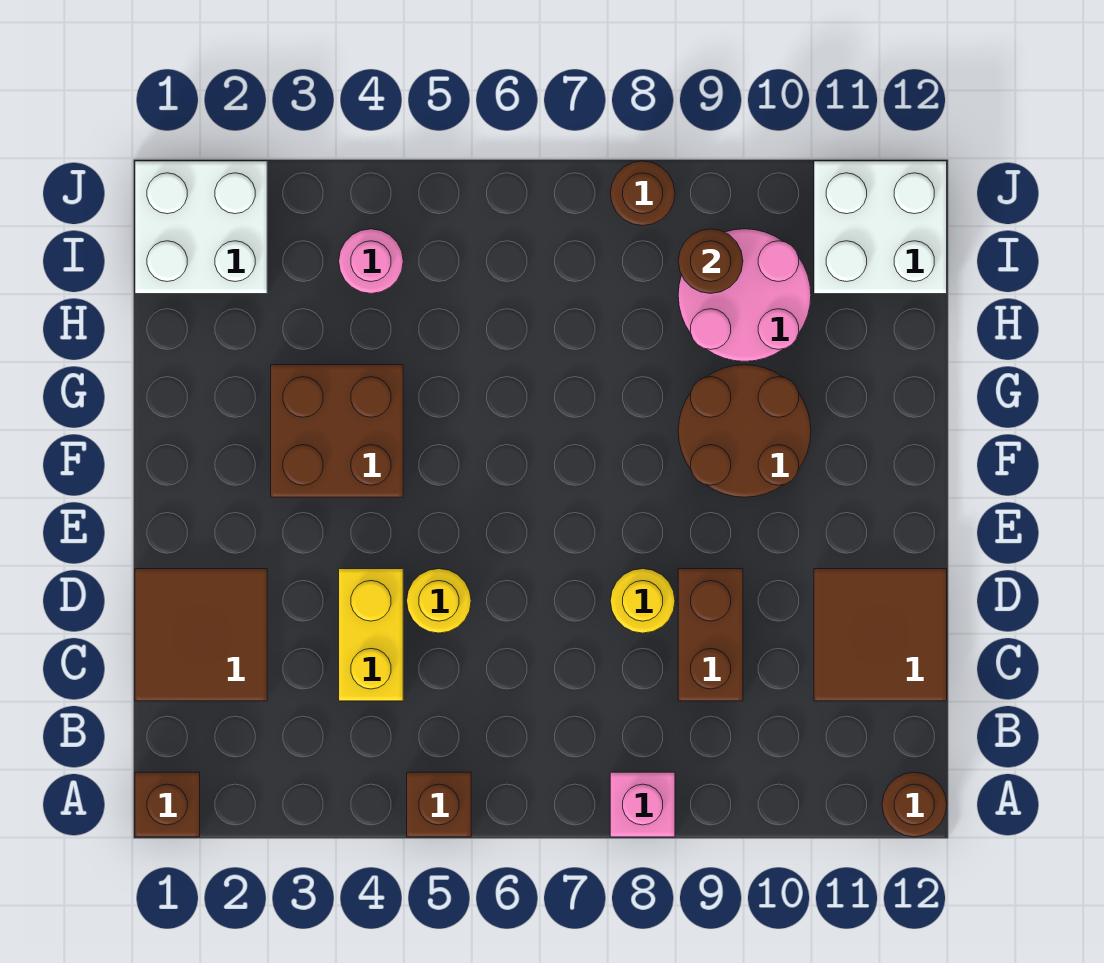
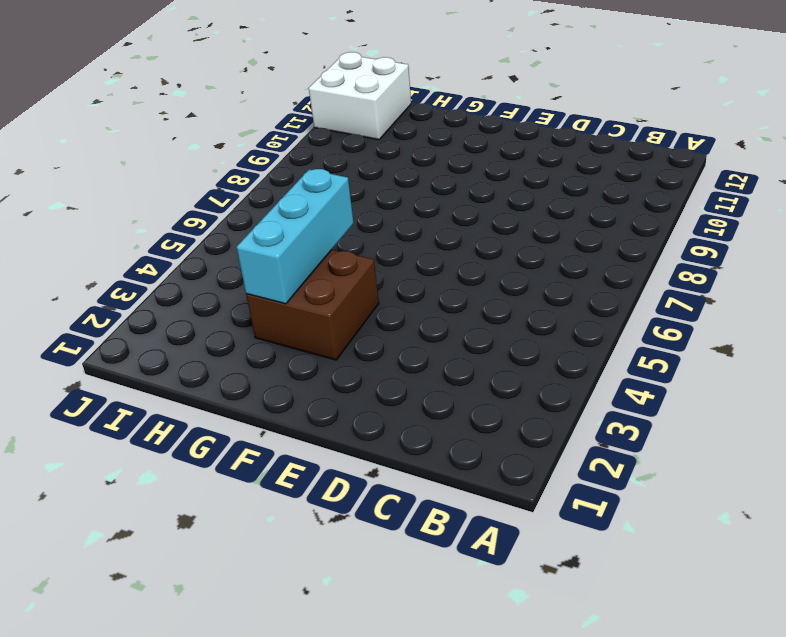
cyan brick G3:G5 level 2 -> none
none -> brown brick A1 level 1
none -> brown brick A5 level 1
none -> pink brick A8 level 1

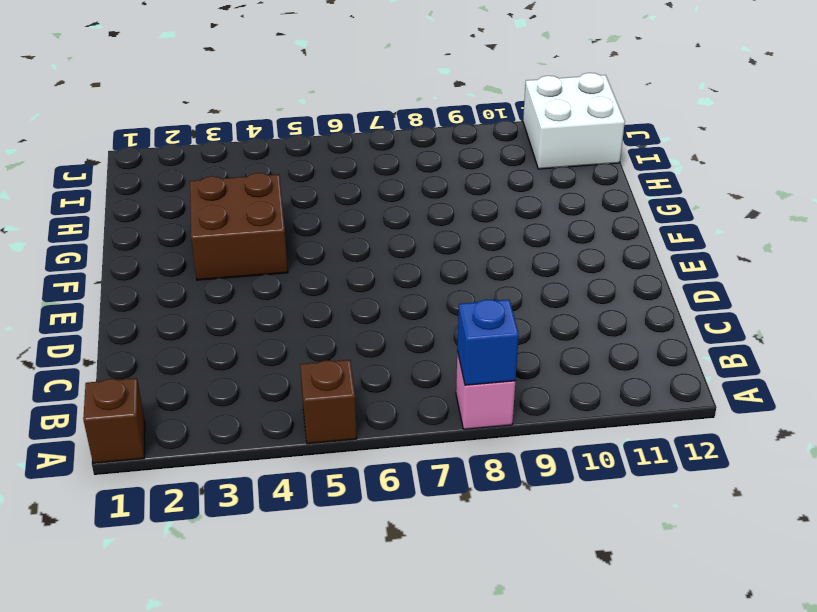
blue brick A8 level 2 -> none
none -> brown round brick A12 level 1
none -> brown tile C1:D2 level 1
none -> yellow brick C4:D4 level 1

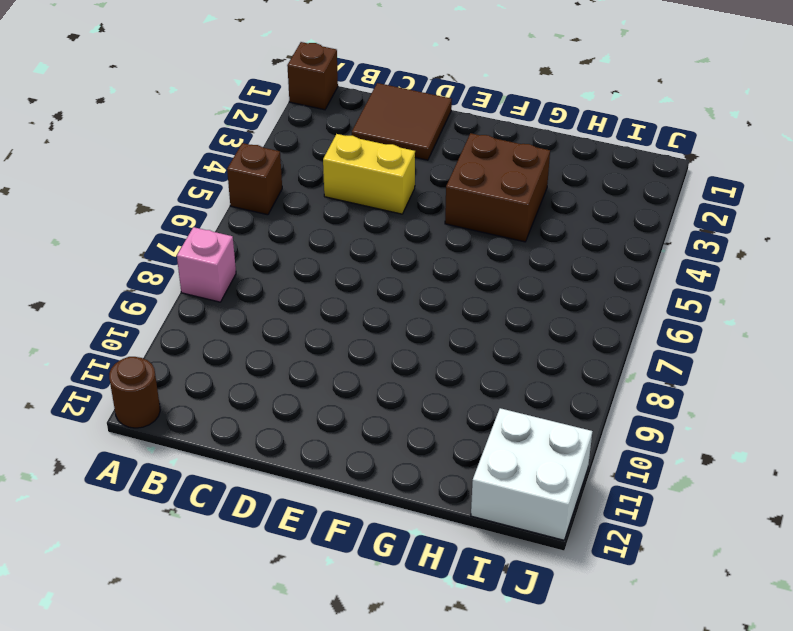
none -> brown brick C9:D9 level 1
none -> brown tile C11:D12 level 1
none -> yellow round brick D5 level 1

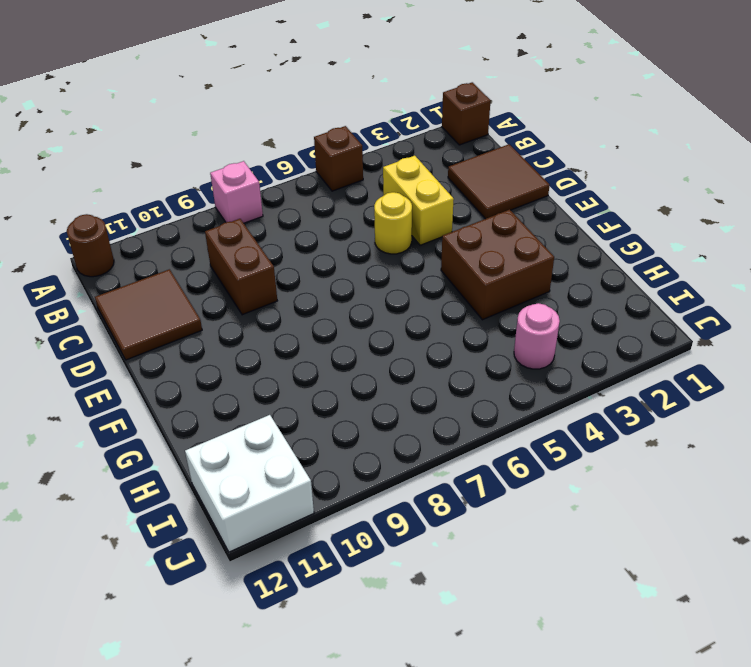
none -> yellow round brick D8 level 1
none -> brown round brick F9:G10 level 1
none -> pink round brick H9:I10 level 1

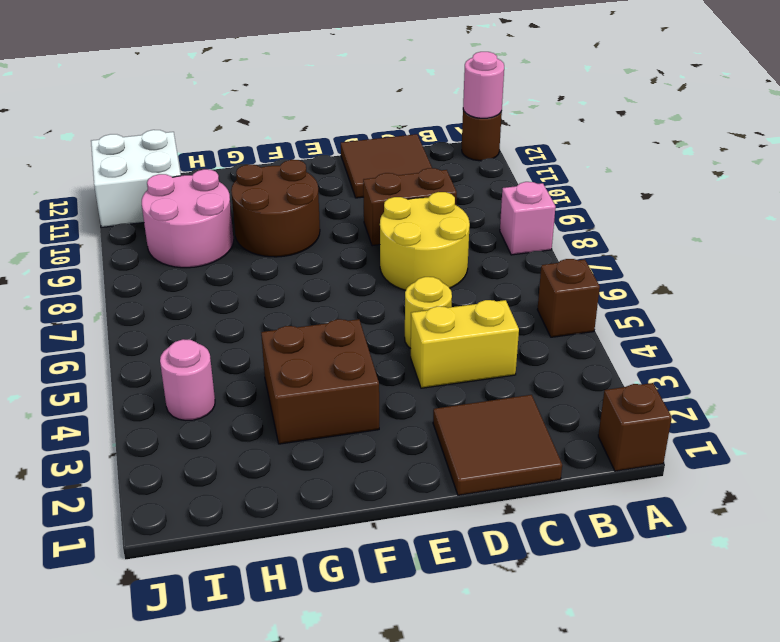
pink round brick A12 level 2 -> none
yellow round brick C7:D8 level 1 -> yellow round brick D8 level 1
none -> white brick I1:J2 level 1
none -> brown round brick J8 level 1
none -> brown round brick I9 level 2

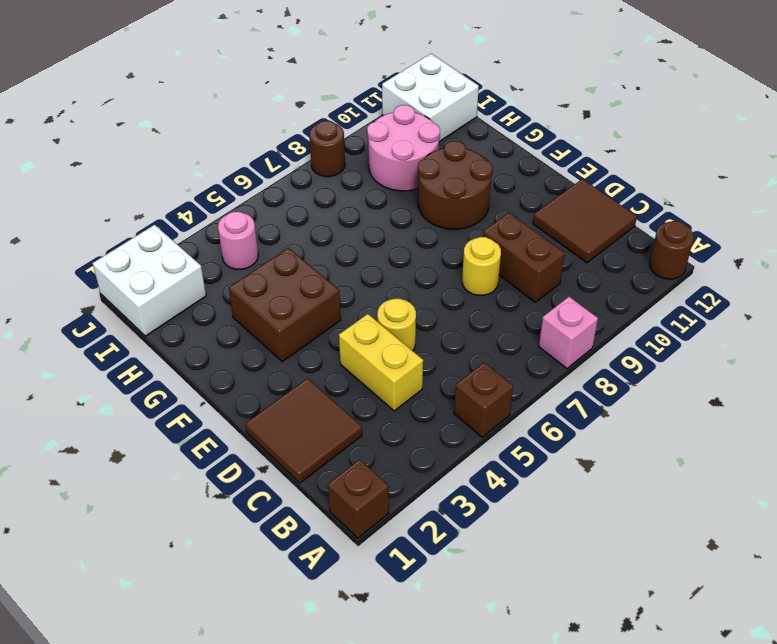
none -> brown round brick I9 level 2

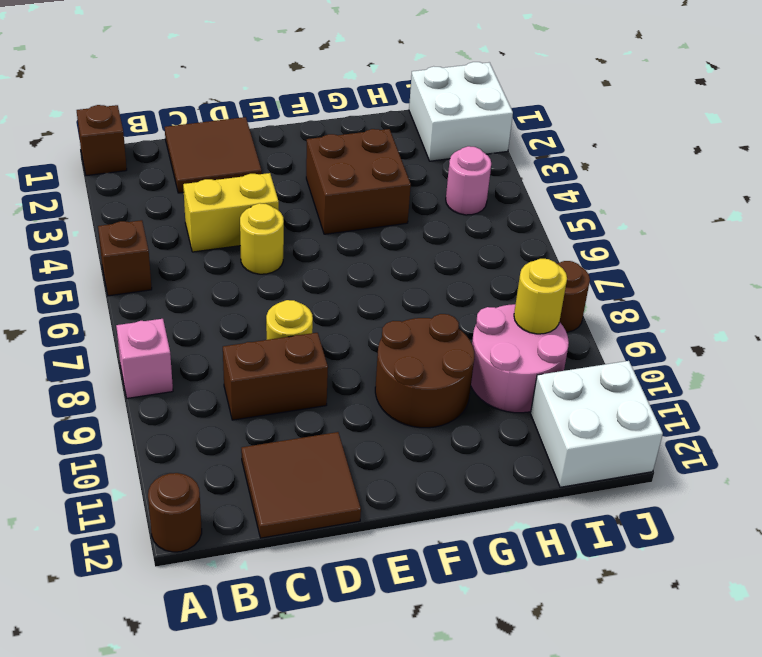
yellow round brick I9 level 2 -> brown round brick I9 level 2

